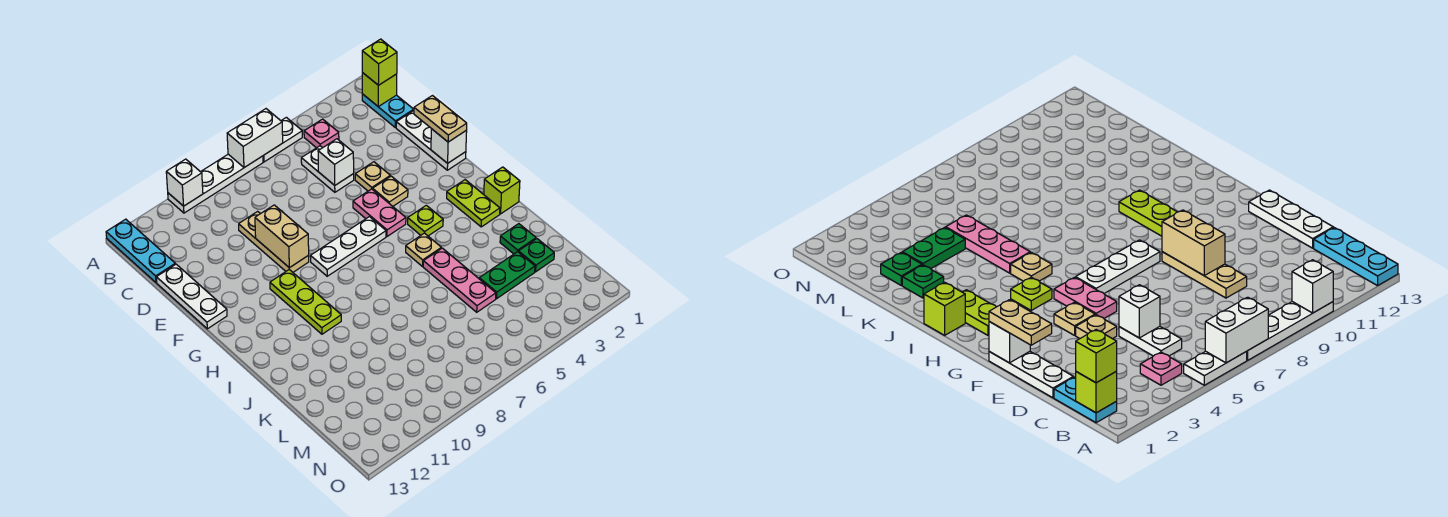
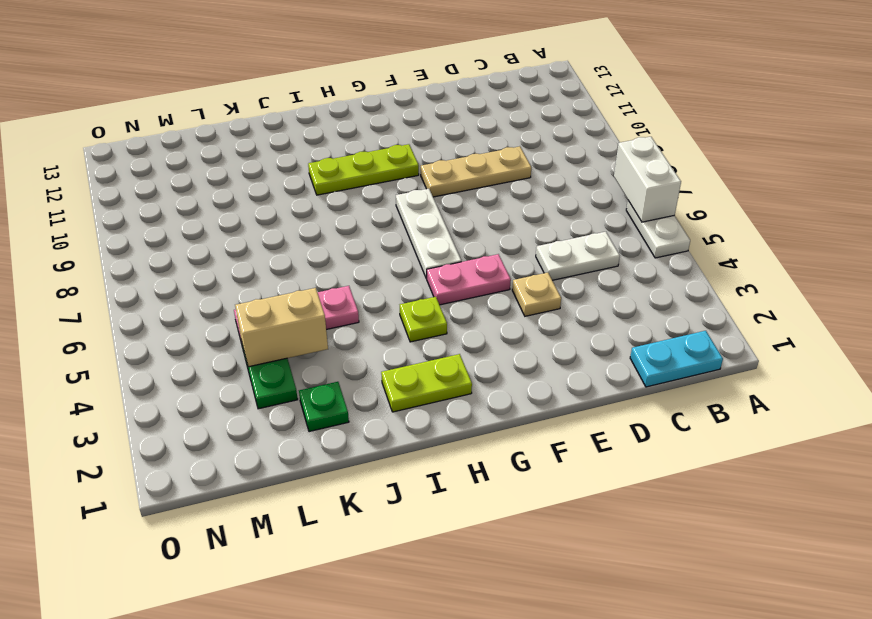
tan brick K4:L4 level 2 -> tan brick E9:F9 level 2
none -> white plate A7:A10 level 1
none -> cyan plate A13:C13 level 1
none -> pink plate B4 level 1
none -> white plate D1:F1 level 1

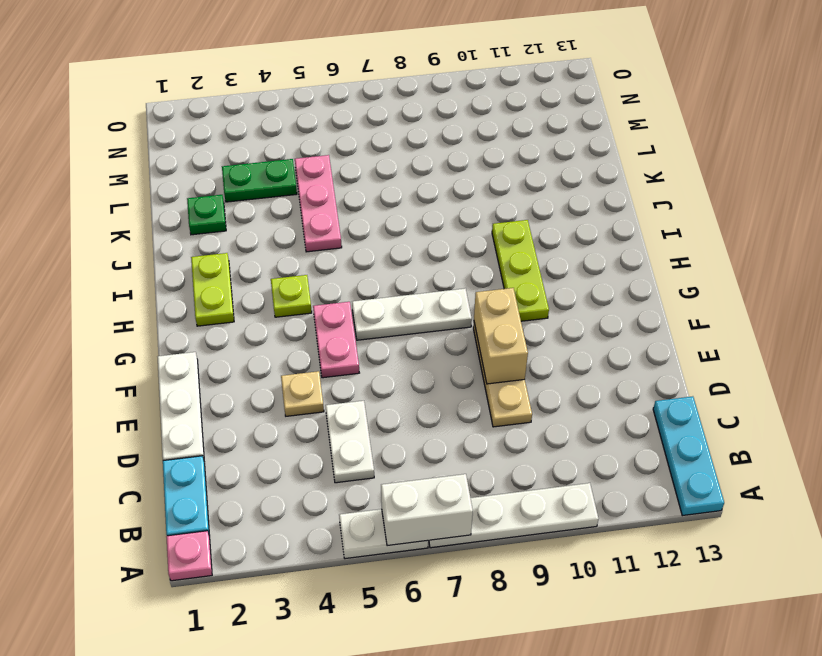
pink plate A1 level 1 -> pink plate B4 level 1
none -> white plate D13:F13 level 1
none -> tan plate F4 level 1
none -> lime brick I1 level 1
none -> tan plate I5 level 1

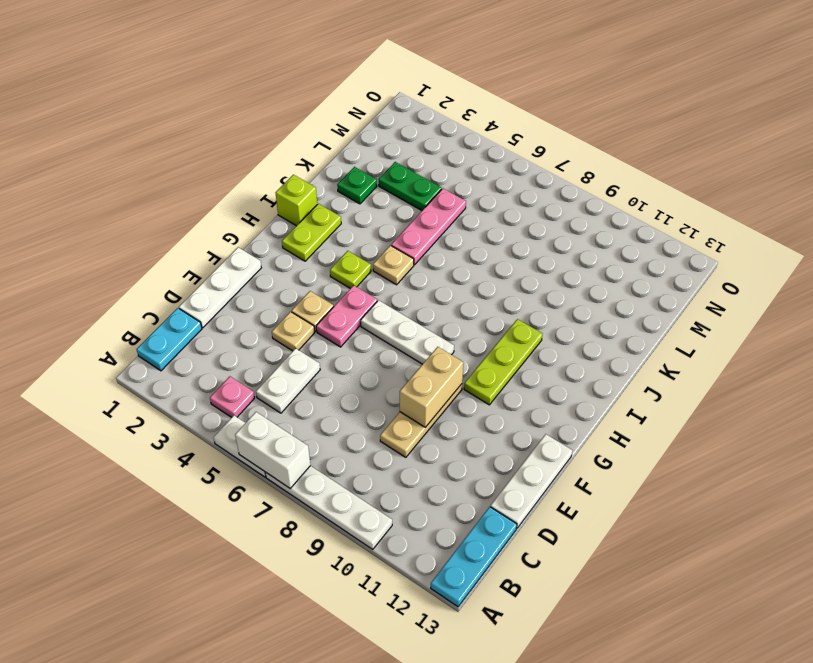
none -> green plate L2 level 1
none -> white brick A10 level 2
none -> lime brick B1 level 2
none -> white brick D5 level 2

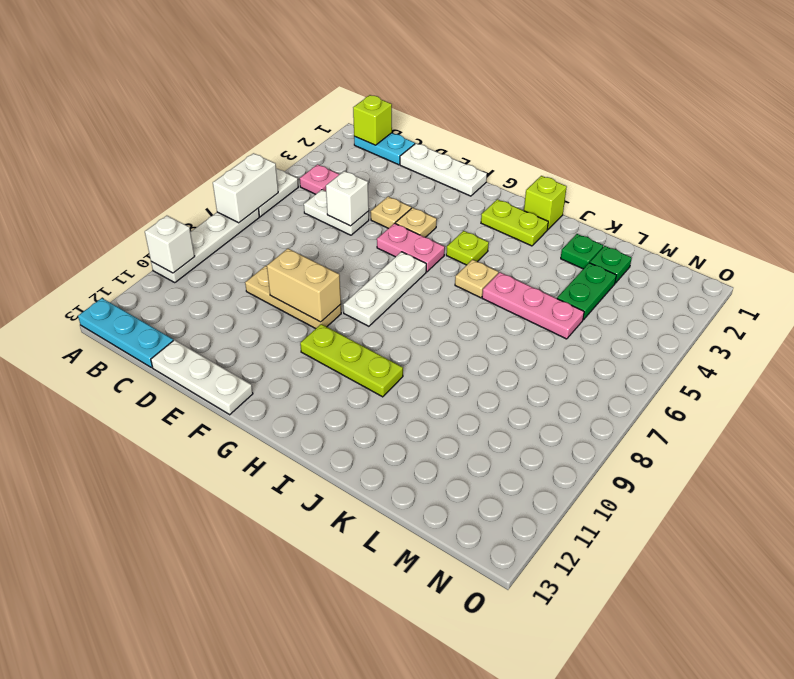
none -> white brick F1 level 2
none -> lime brick B1 level 3
none -> tan plate E1:F1 level 3

